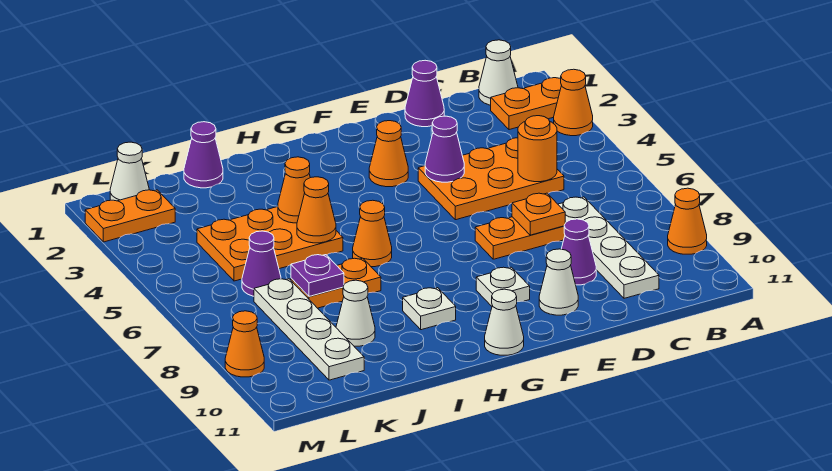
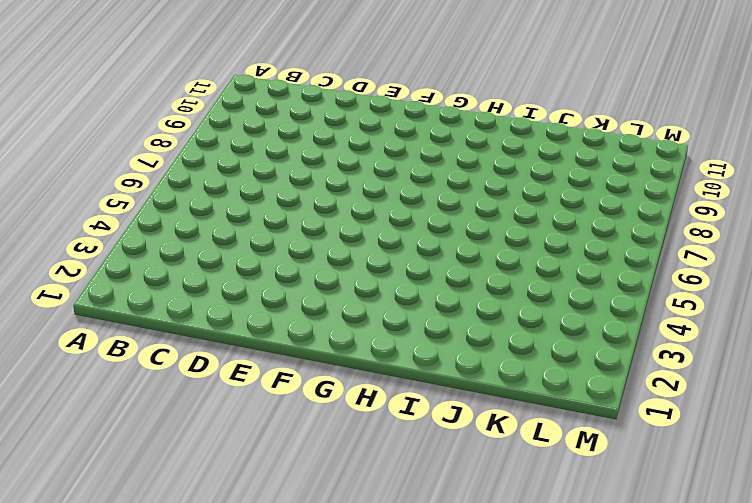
none -> orange plate A2:B2 level 1
none -> orange cone A3 level 1
none -> orange cone A9 level 1
none -> white cone B1 level 1

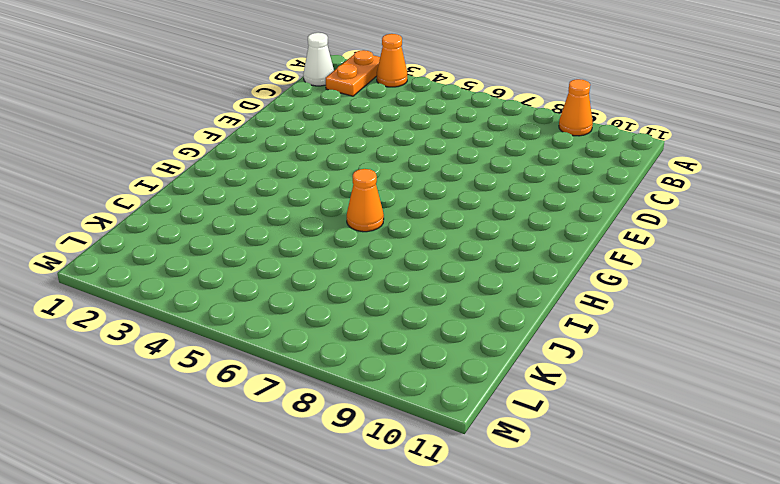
none -> orange plate C4:E5 level 1
none -> white plate C7:C10 level 1
none -> purple cone D1 level 1
none -> orange plate D7:E7 level 1

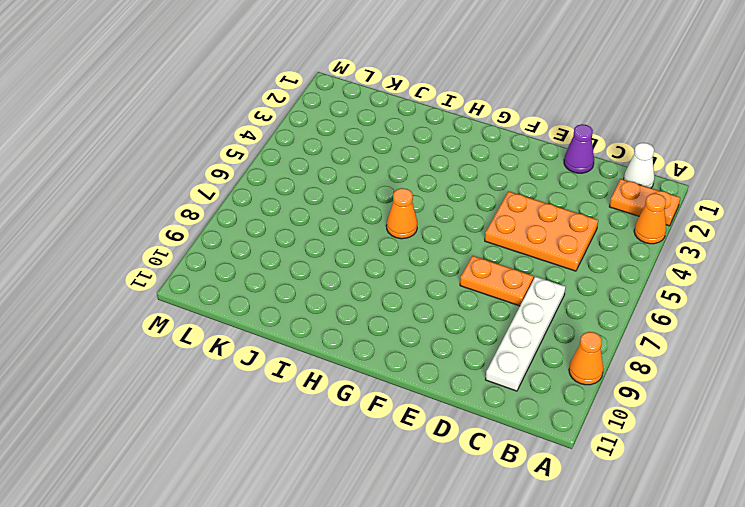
none -> purple cone D9 level 1
none -> white cone E10 level 1
none -> orange cone F3 level 1
none -> white plate F9 level 1

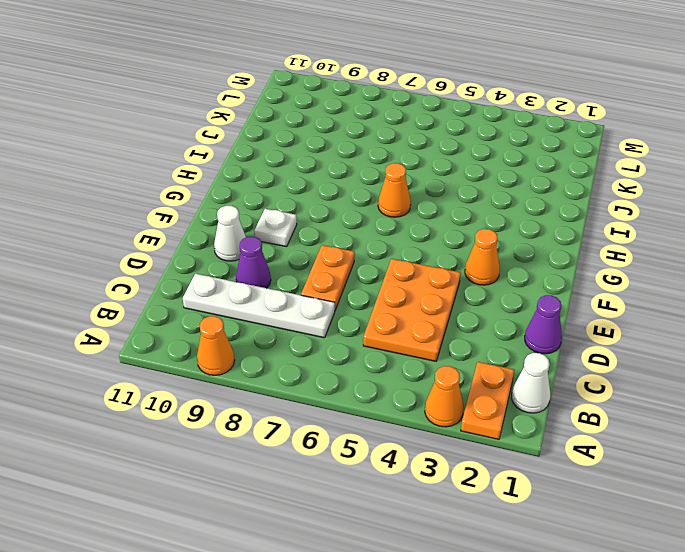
none -> white cone G11 level 1
none -> white plate H9 level 1
none -> orange plate I4:K5 level 1
none -> orange plate I7:J7 level 1

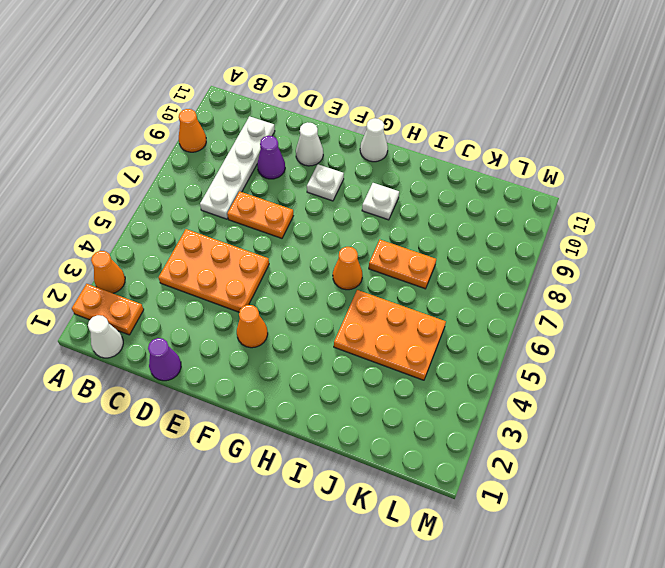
none -> purple cone J1 level 1
none -> white cone J9 level 1
none -> purple cone K6 level 1
none -> white plate K7:K10 level 1

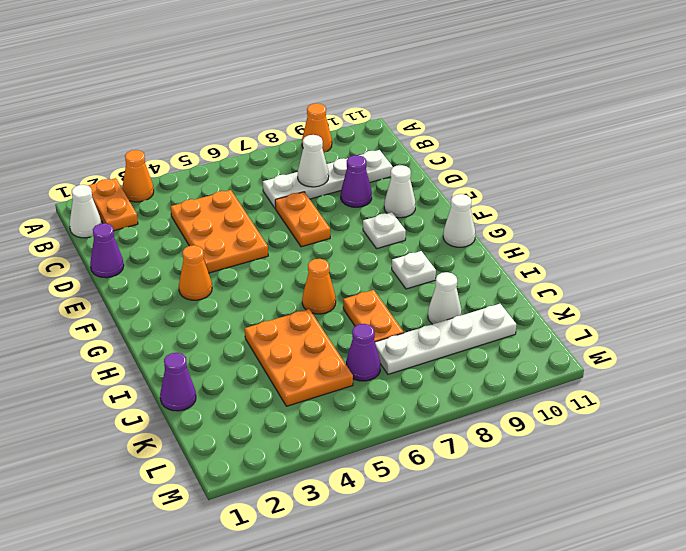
white cone C8 level 2 -> white cone L1 level 1
none -> orange plate L2:M2 level 1
none -> orange cone M9 level 1
none -> orange round brick C5 level 2
none -> orange plate D7 level 2

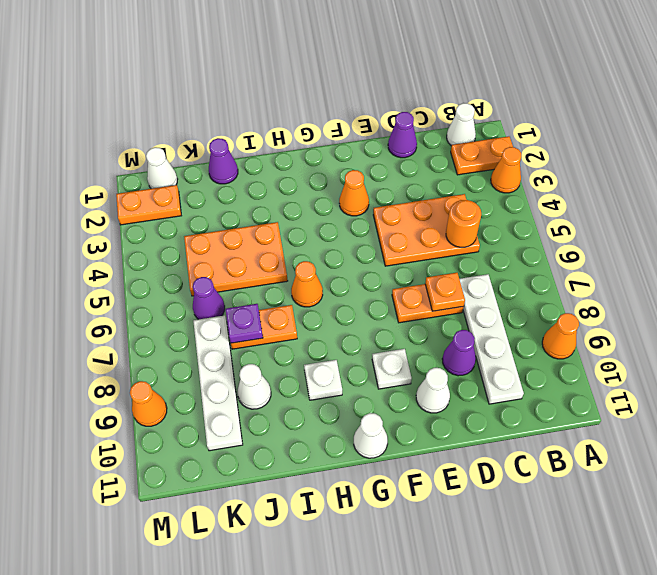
none -> purple cone E4 level 2
none -> orange cone I4 level 2
none -> orange cone I5 level 2

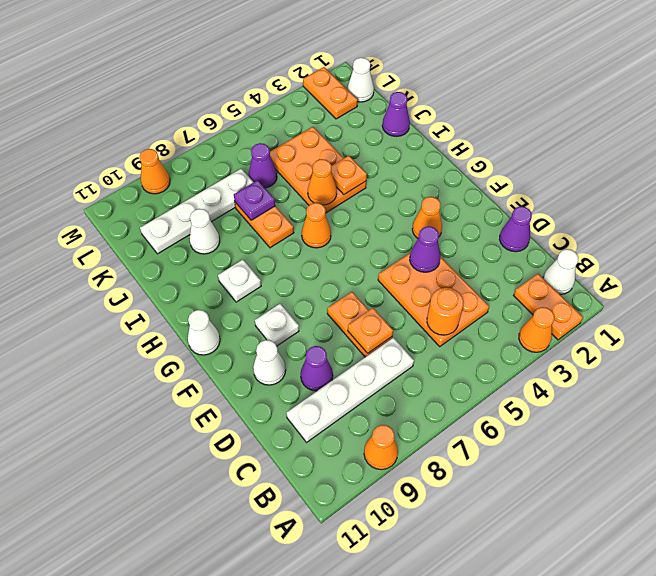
orange plate I4 level 2 -> orange cone I4 level 2

